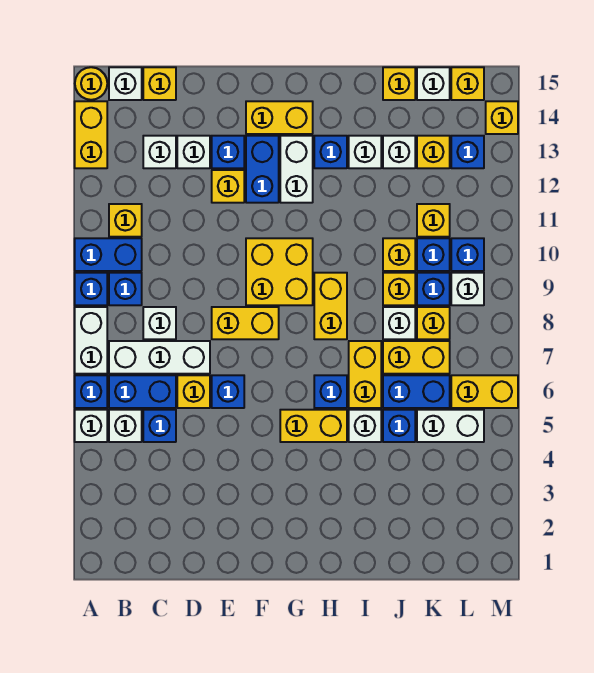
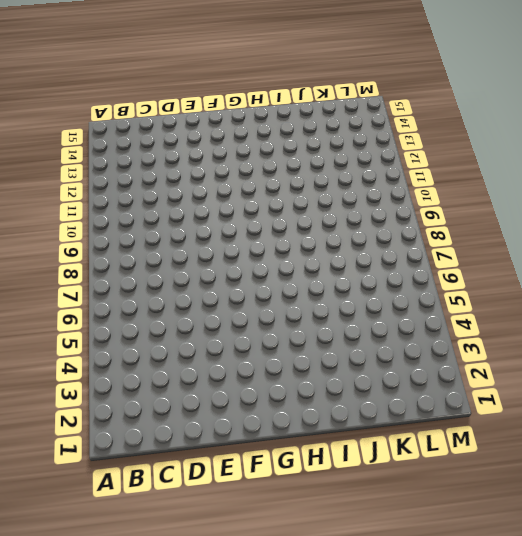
none -> white brick A5 level 1
none -> blue brick A6 level 1
none -> white brick A7:A8 level 1
none -> blue brick A9 level 1

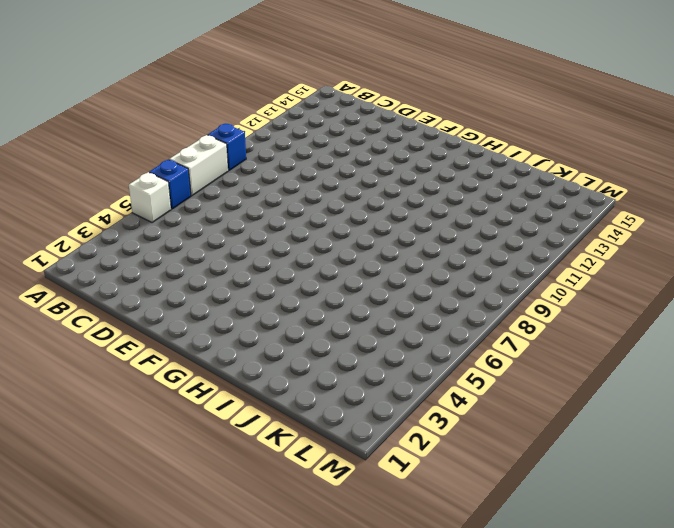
none -> blue brick A10:B10 level 1
none -> yellow brick A13:A14 level 1
none -> yellow round brick A15 level 1
none -> white brick B5 level 1

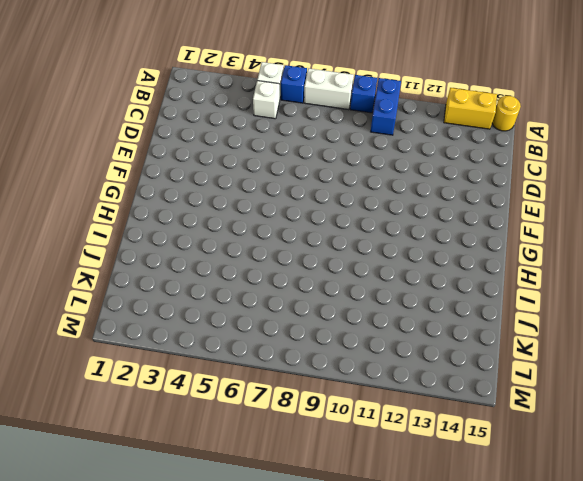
none -> blue brick B6:C6 level 1
none -> white brick B7:D7 level 1
none -> blue brick B9 level 1
none -> yellow brick B11 level 1

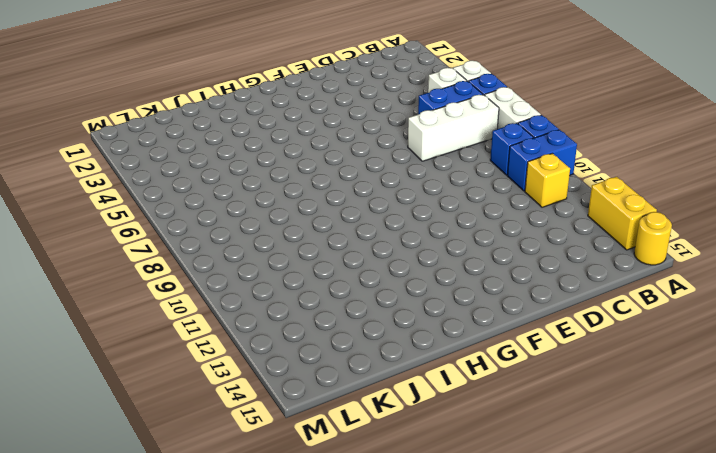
none -> white brick B15 level 1
none -> blue brick C5 level 1
none -> white brick C8 level 1
none -> white brick C13 level 1

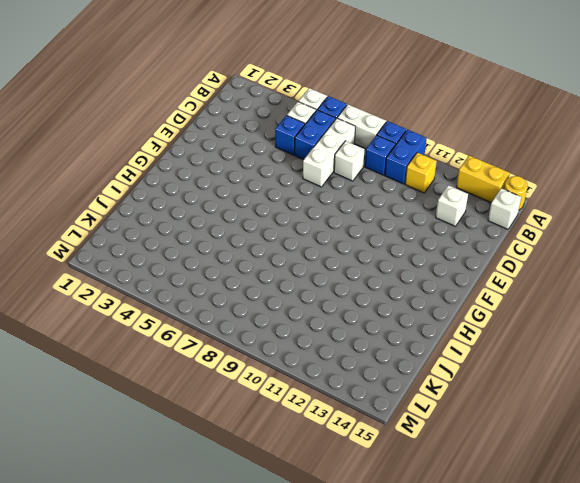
none -> yellow brick C15 level 1
none -> yellow brick D6 level 1
none -> white brick D13 level 1
none -> blue brick E6 level 1

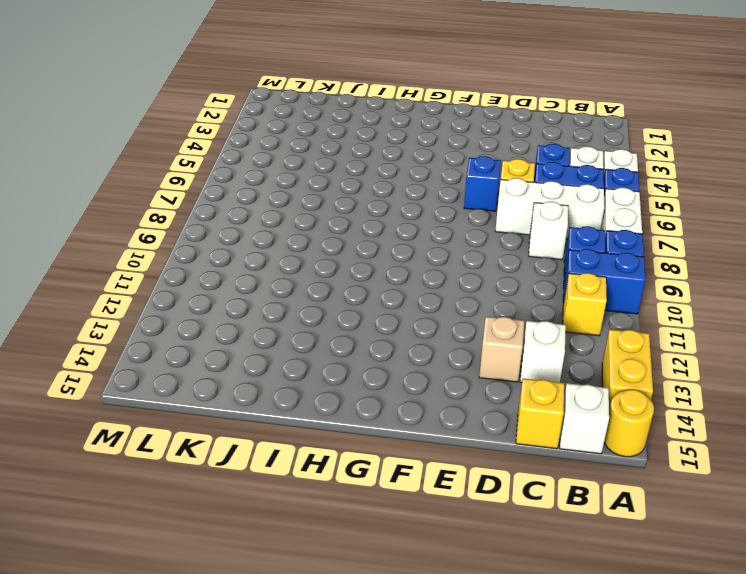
tan brick D13 level 1 -> white brick D13 level 1
none -> yellow brick E8:F8 level 1
none -> yellow brick E12 level 1
none -> blue brick E13 level 1
none -> yellow brick F9:G10 level 1

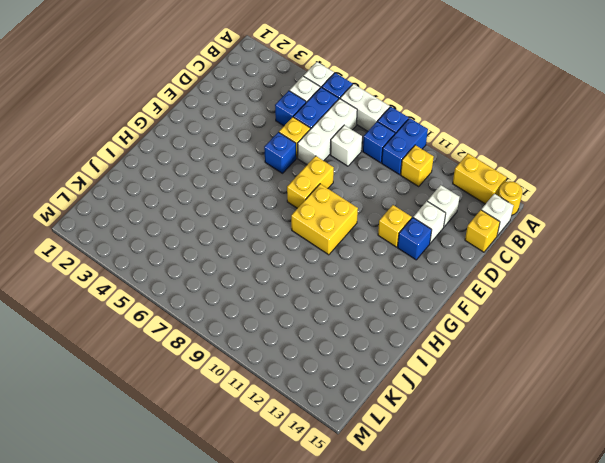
none -> blue brick F12:F13 level 1
none -> yellow brick F14:G14 level 1
none -> yellow brick G5:H5 level 1
none -> white brick G12:G13 level 1

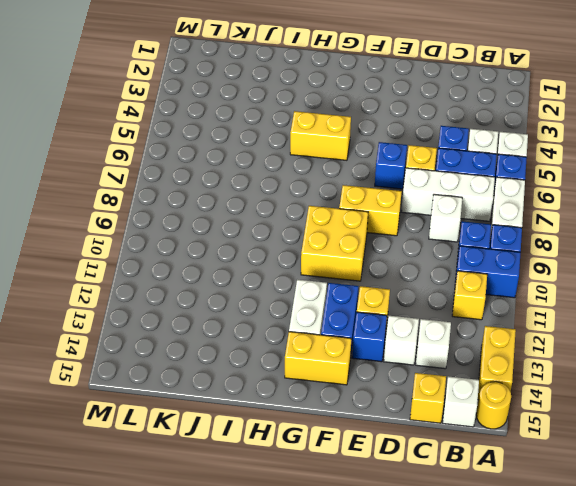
none -> blue brick H6 level 1
none -> yellow brick H8:H9 level 1
none -> blue brick H13 level 1
none -> white brick I5 level 1

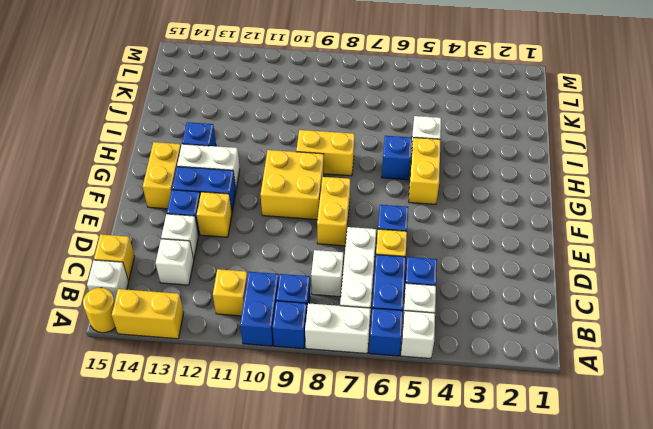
none -> yellow brick I6:I7 level 1
none -> white brick I13 level 1
none -> blue brick J5 level 1
none -> blue brick J6:K6 level 1

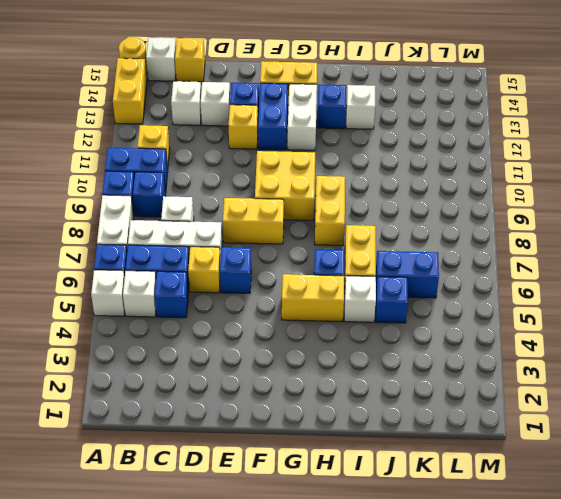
none -> yellow brick J7:K7 level 1
none -> white brick J8 level 1
none -> yellow brick J9 level 1
none -> yellow brick J10 level 1

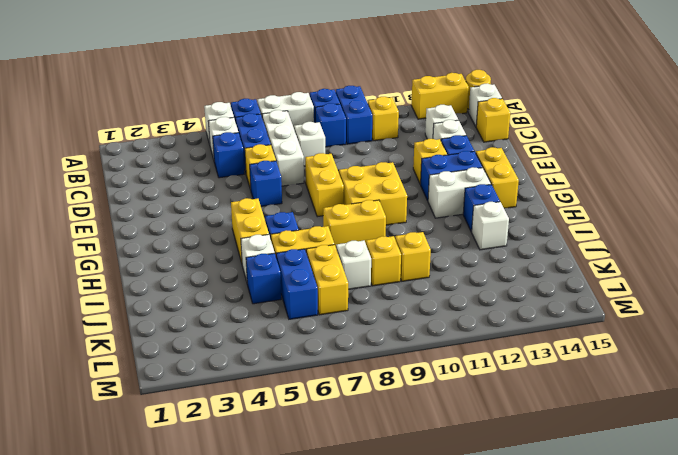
none -> white brick J13 level 1
none -> yellow brick J15 level 1
none -> white brick K5:L5 level 1
none -> yellow brick K8 level 1

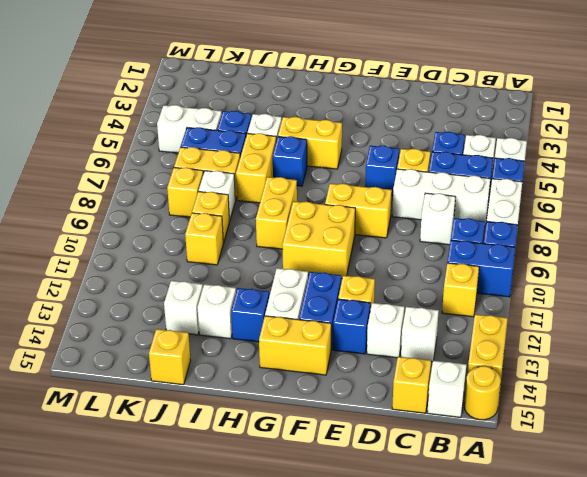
none -> blue brick K9 level 1
none -> blue brick K10 level 1
none -> yellow brick K11 level 1
none -> yellow brick K13 level 1

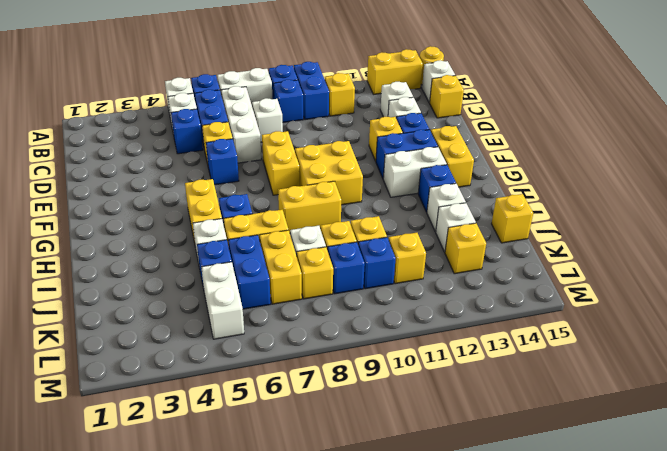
none -> white brick K15 level 1
none -> yellow brick L6:M6 level 1
none -> white brick L9 level 1
none -> blue brick L10 level 1

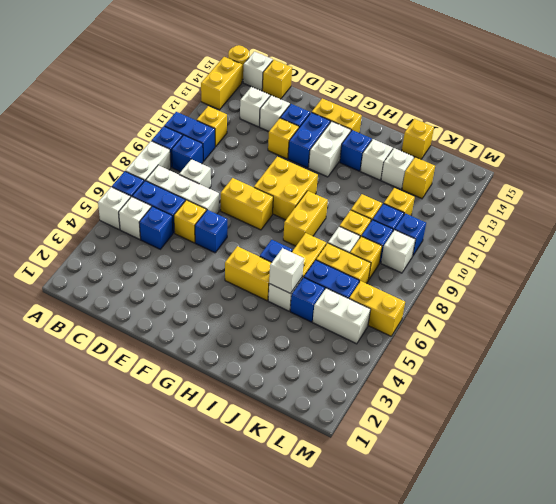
white brick I5 level 2 -> white brick K15 level 1
none -> blue brick L13 level 1
none -> yellow brick L15 level 1
none -> yellow brick M14 level 1

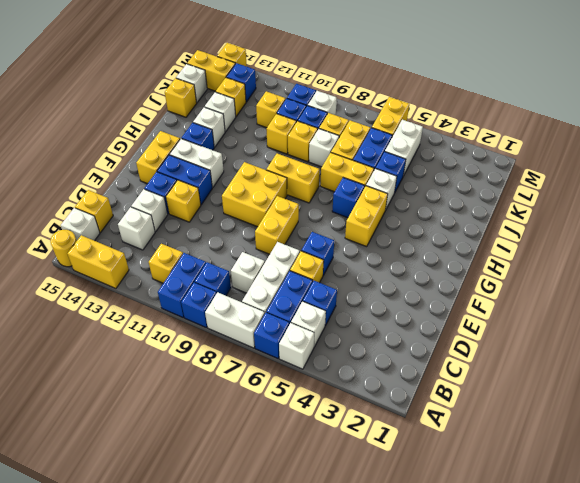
yellow brick L14:L15 level 1 -> yellow brick L15 level 1

